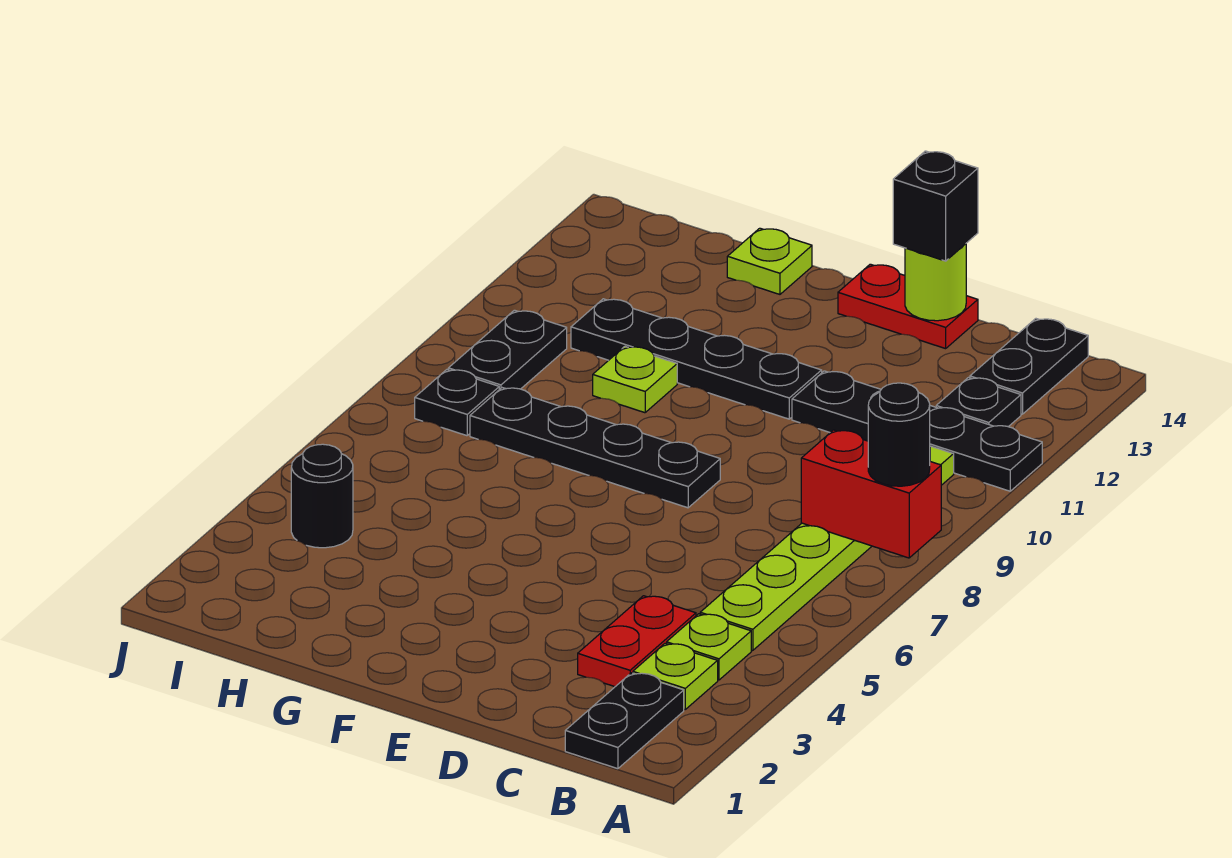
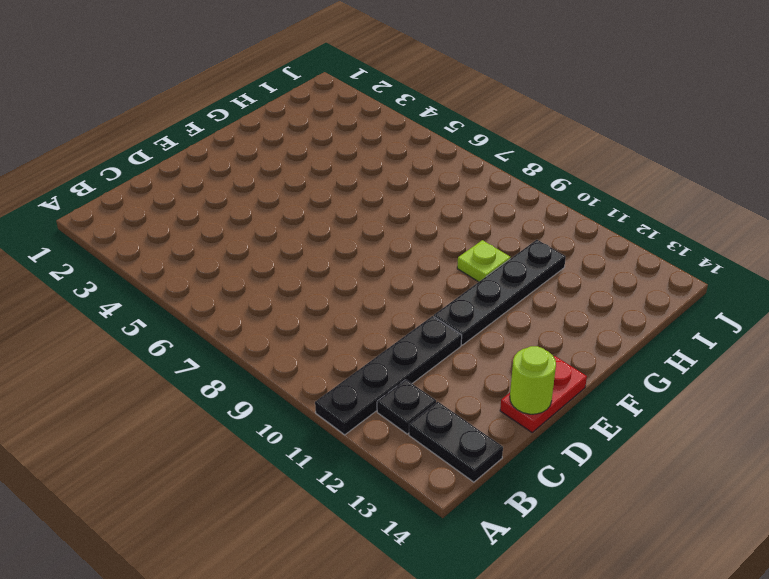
none -> black plate B1:B2 level 1
none -> lime plate B3 level 1
none -> lime plate B4 level 1

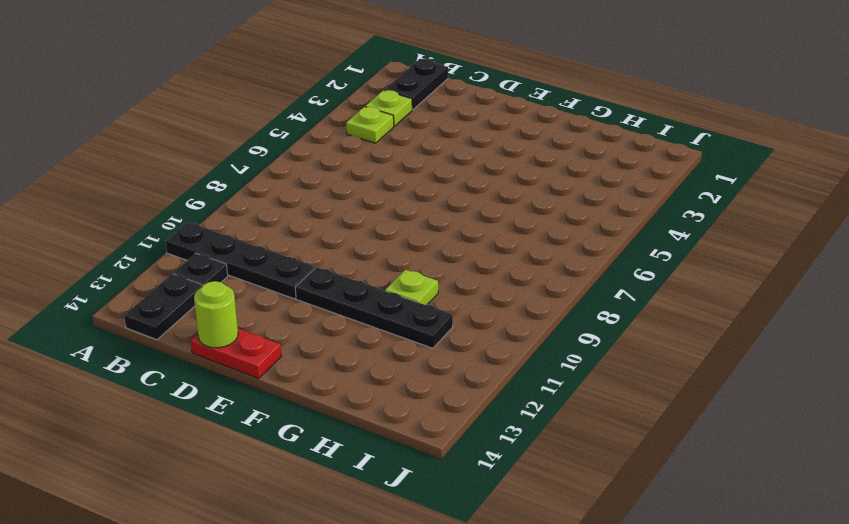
none -> lime plate B5:B10 level 1
none -> red plate C3:C4 level 1
none -> black plate E8:H8 level 1

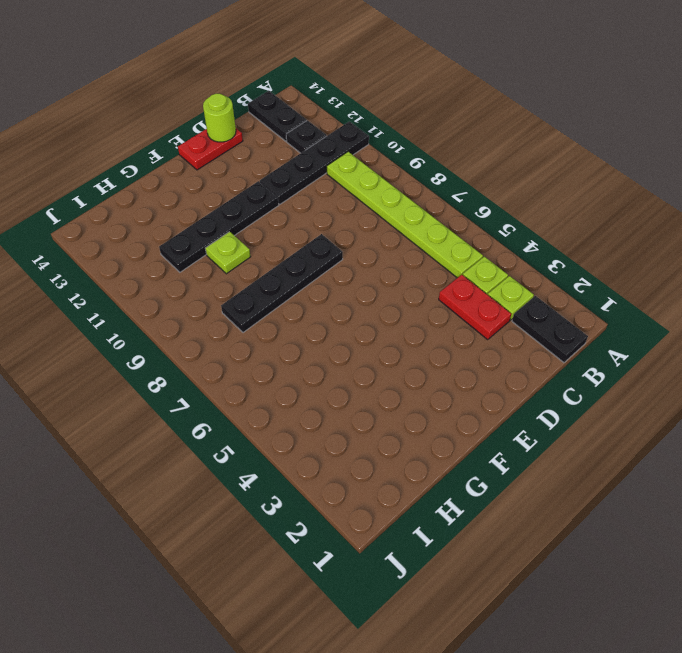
none -> lime plate G14 level 1
none -> black round brick I4 level 1
none -> black plate I8 level 1

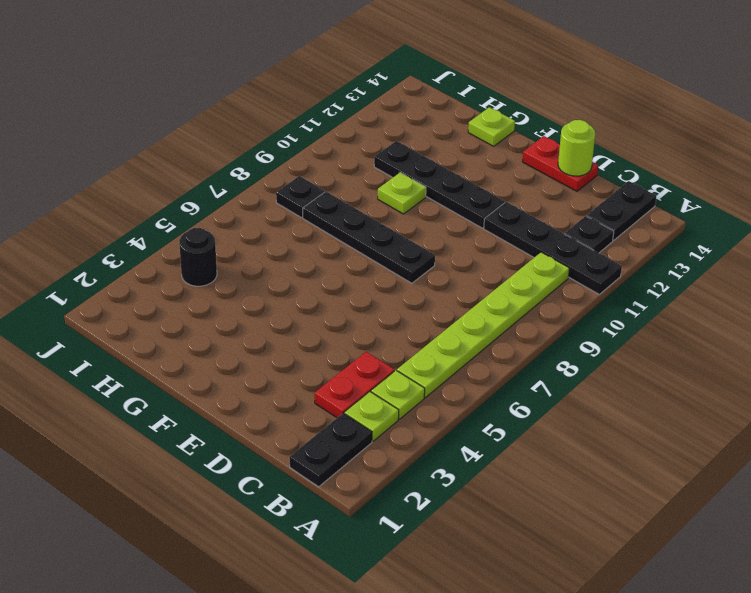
none -> black plate I9:I10 level 1
none -> red brick A8:B8 level 2
none -> black round brick A8 level 3

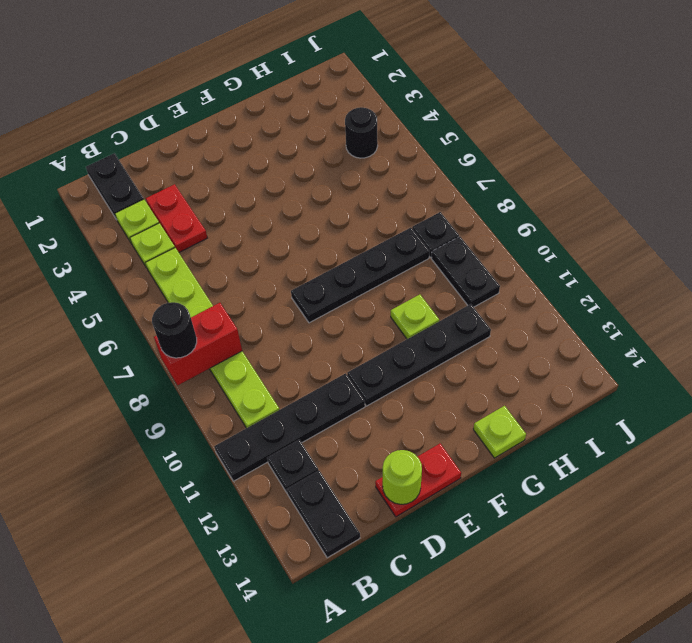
none -> black brick D14 level 3

